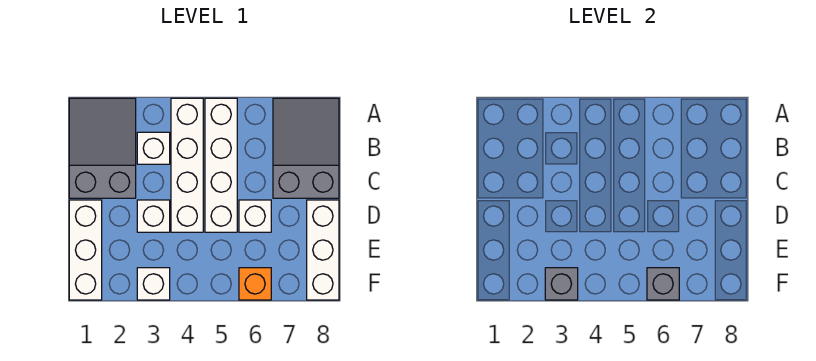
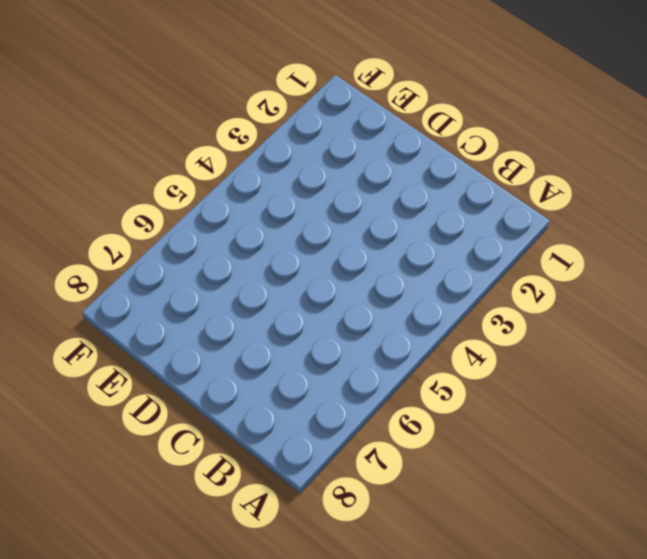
none -> grey slope A1:C2 level 1 top C
none -> white brick A4:D4 level 1
none -> white brick A5:D5 level 1

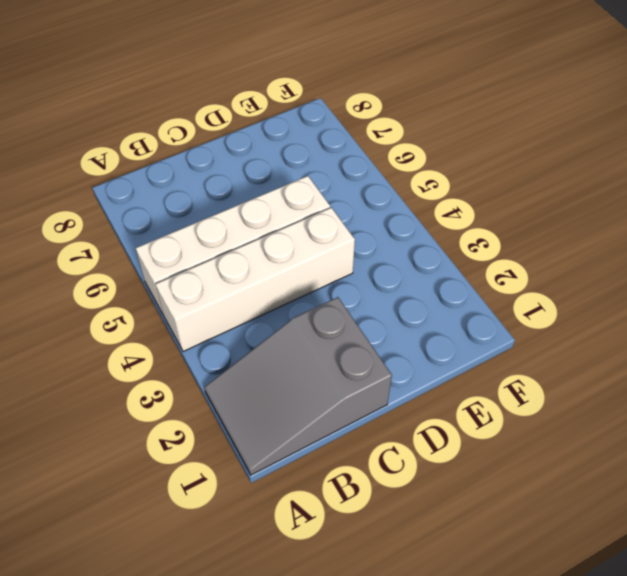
none -> grey slope A7:C8 level 1 top C
none -> white brick B3 level 1
none -> white brick D1:F1 level 1

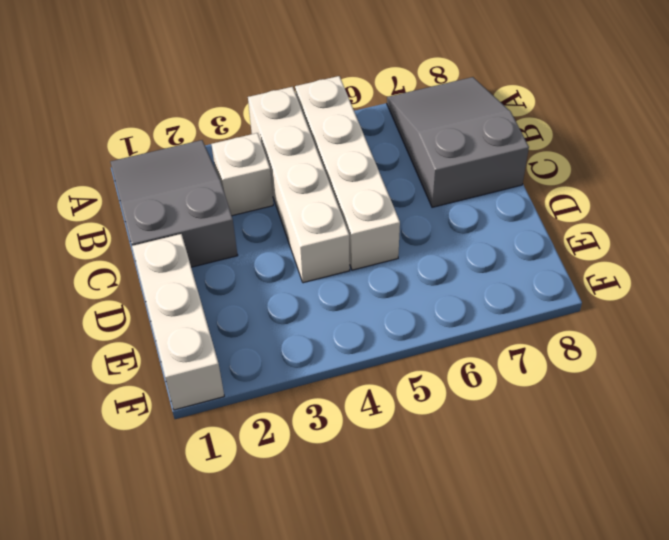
none -> white brick D3 level 1
none -> white brick D6 level 1
none -> white brick D8:F8 level 1

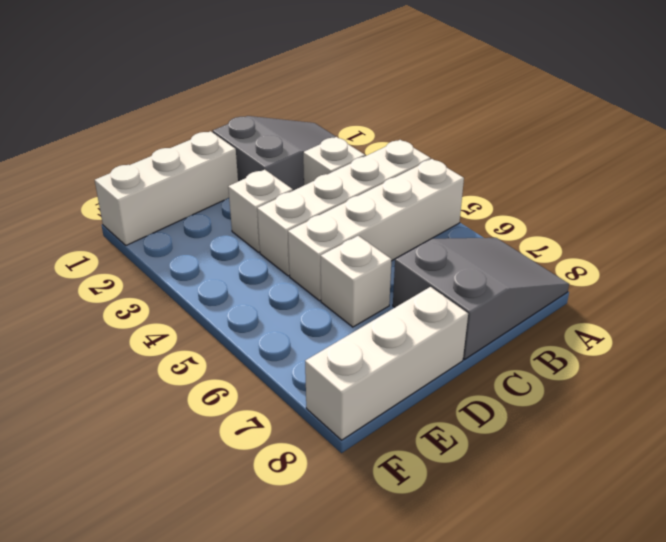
none -> white brick F3 level 1
none -> orange brick F6 level 1
none -> grey brick F3 level 2

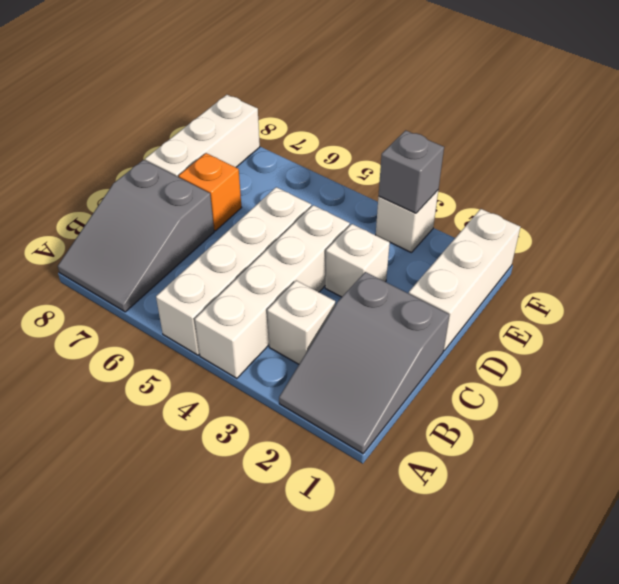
orange brick D7 level 1 -> orange brick F6 level 1
none -> white brick D6 level 1
none -> grey brick F6 level 2

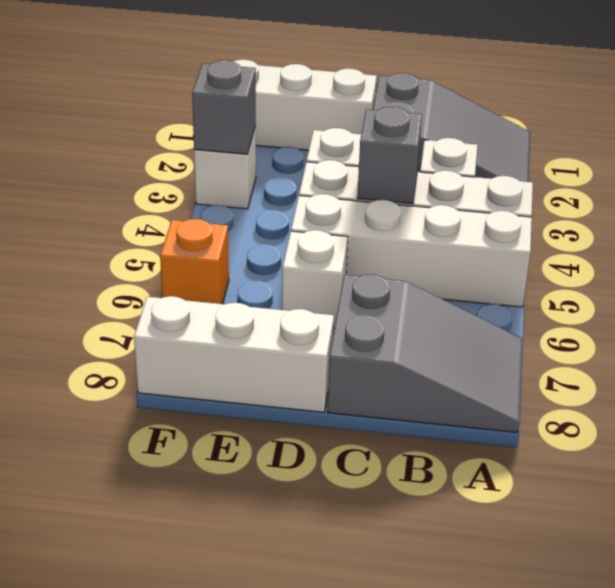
grey brick C4 level 2 -> grey brick F6 level 2

